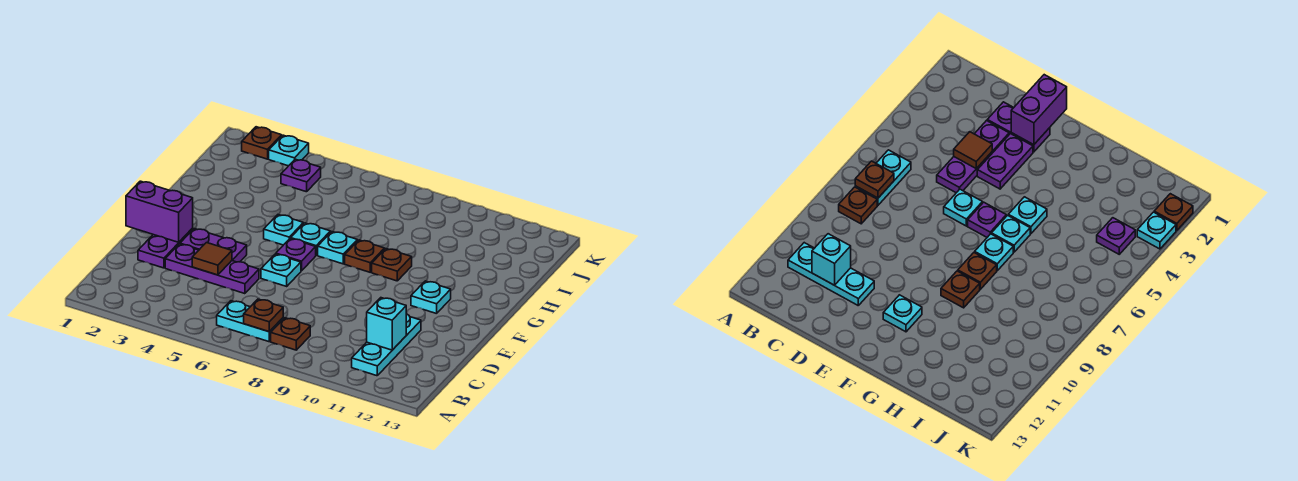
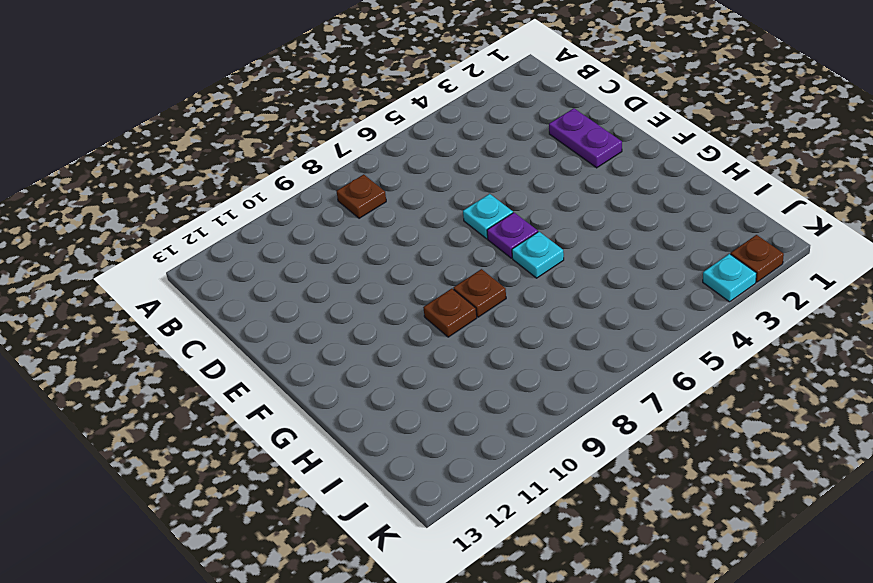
none -> cyan plate B6:B7 level 1
none -> cyan plate B11:D11 level 1
none -> purple plate D3:D5 level 1

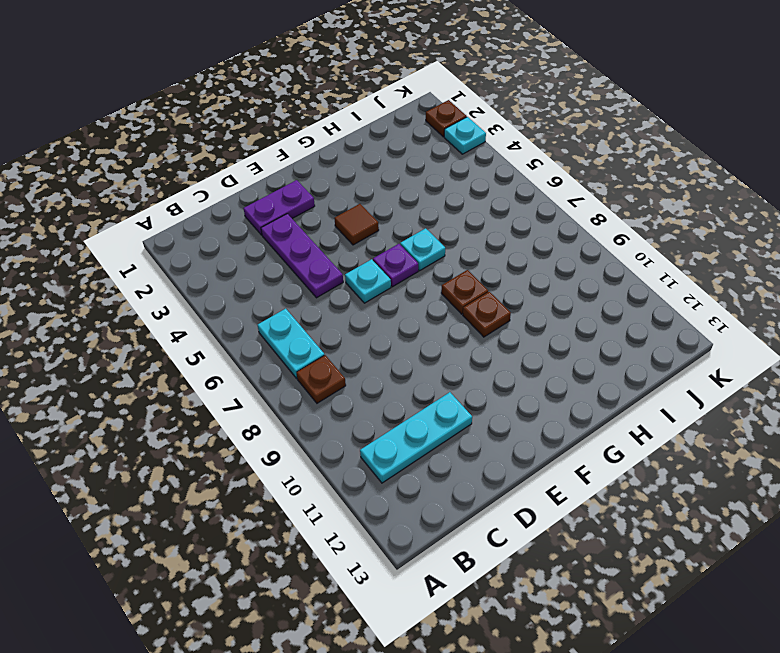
brown tile F4 level 1 -> brown tile D4 level 2
none -> purple plate E3:E4 level 1
none -> cyan plate F11 level 1
none -> cyan plate G5 level 1

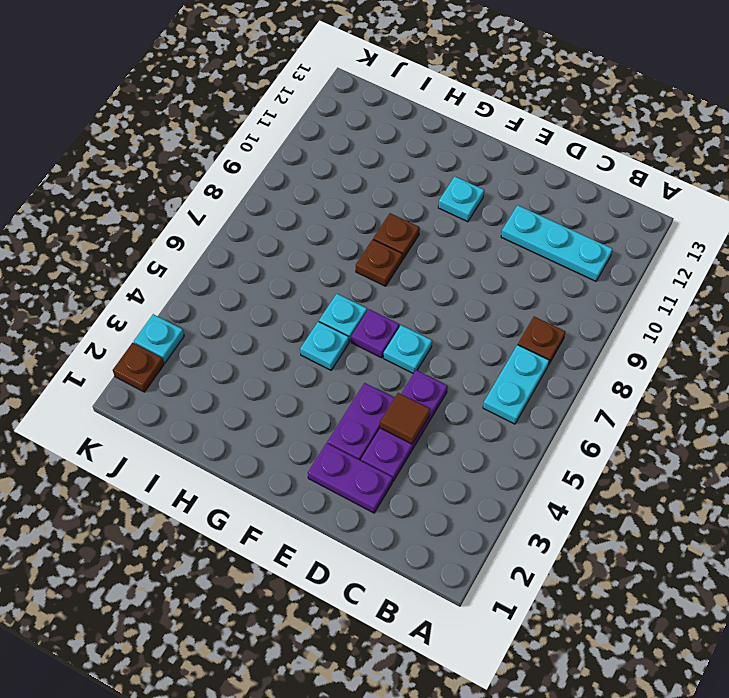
none -> cyan plate G7 level 1
none -> purple plate J4 level 1
none -> brown plate B7 level 2

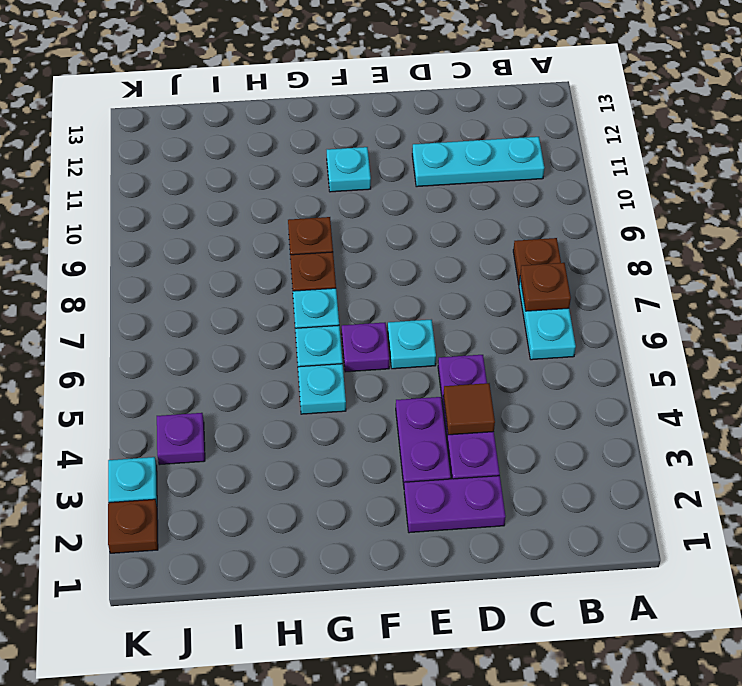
none -> cyan brick C11 level 2
none -> purple brick E1:E2 level 2

